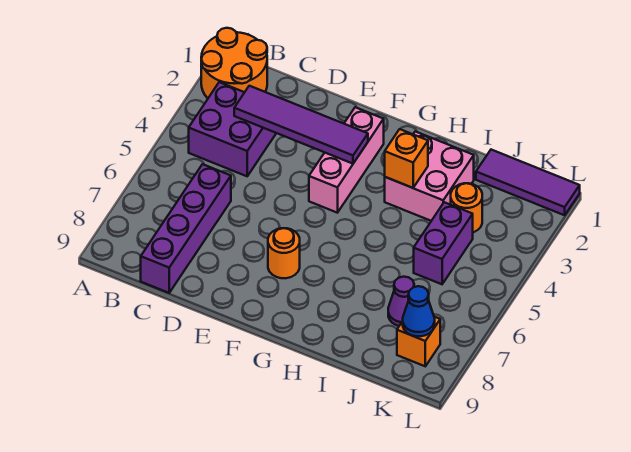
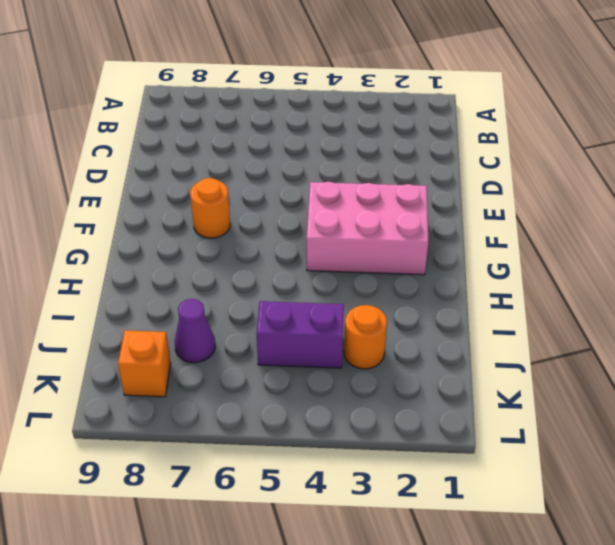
pink brick F2:G4 level 1 -> pink brick F2:F4 level 1
none -> orange round brick A1:B2 level 1
none -> purple brick B3:C4 level 1
none -> purple brick C6:C9 level 1

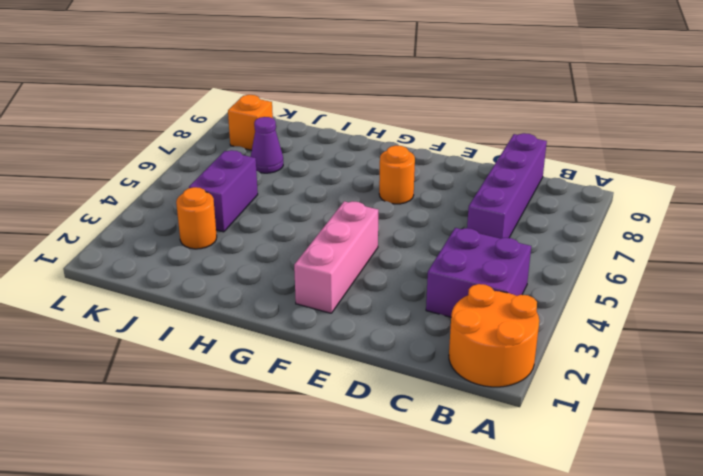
none -> pink brick H2:I3 level 1
none -> purple tile J1:L1 level 1
none -> purple tile C3:F3 level 2

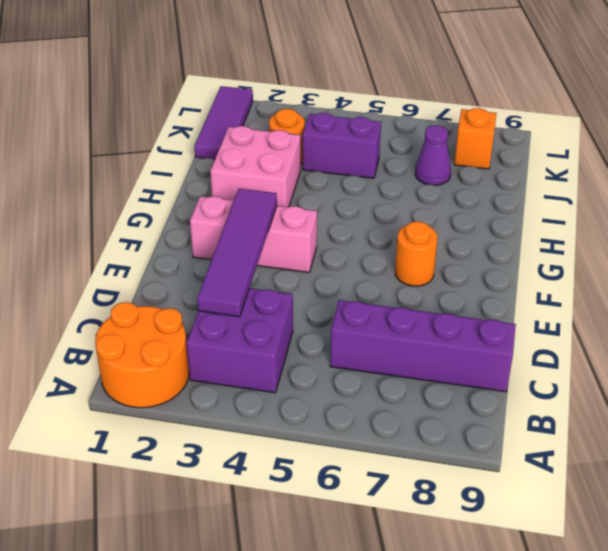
none -> orange brick H3 level 2
none -> blue cone K8 level 2

